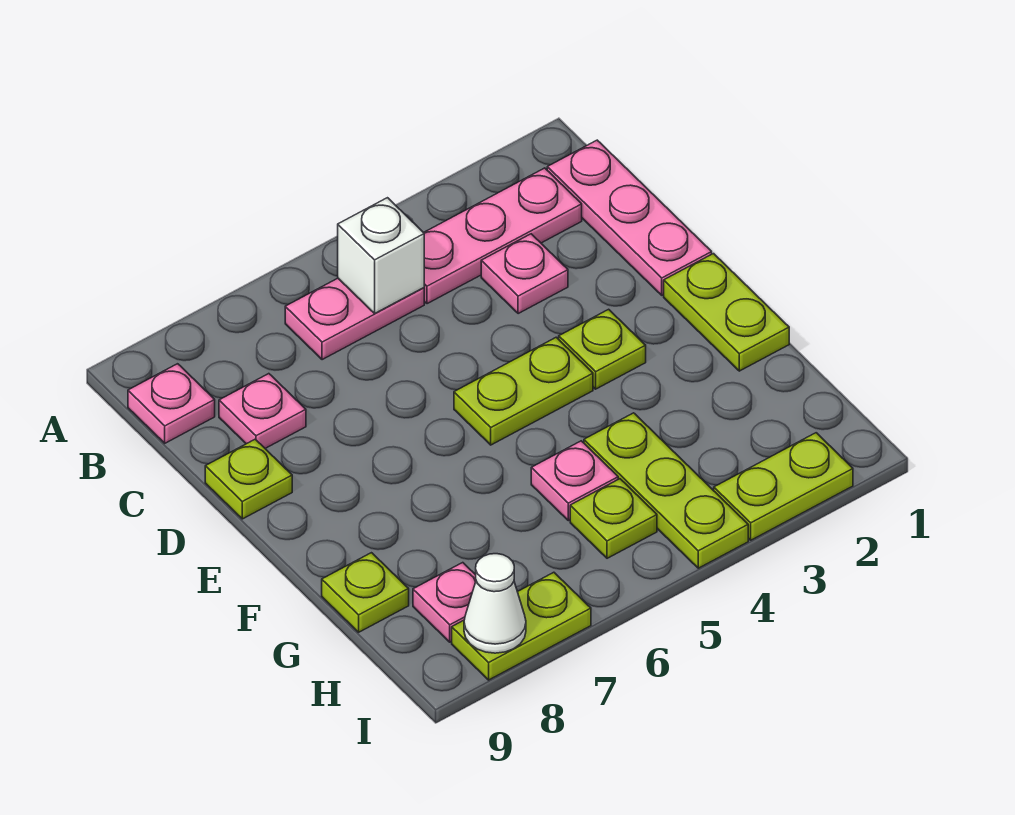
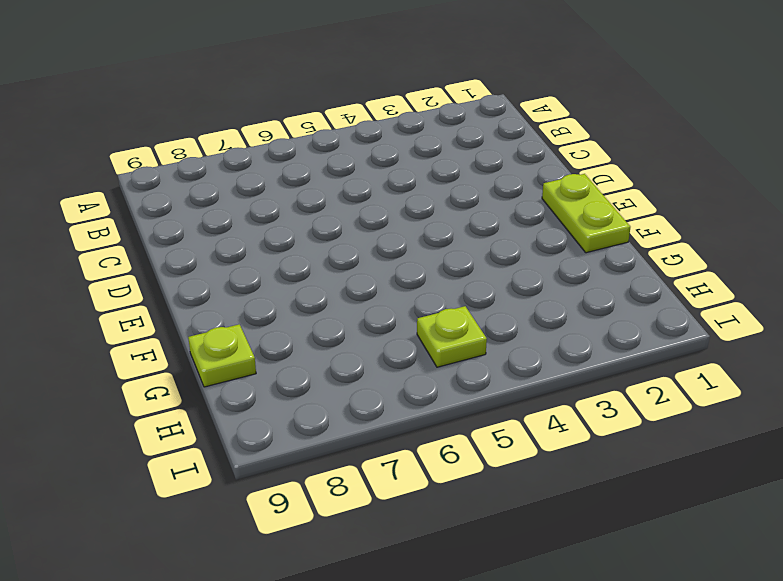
none -> pink plate B1:D1 level 1
none -> pink plate B2:B4 level 1
none -> pink plate B5:B6 level 1

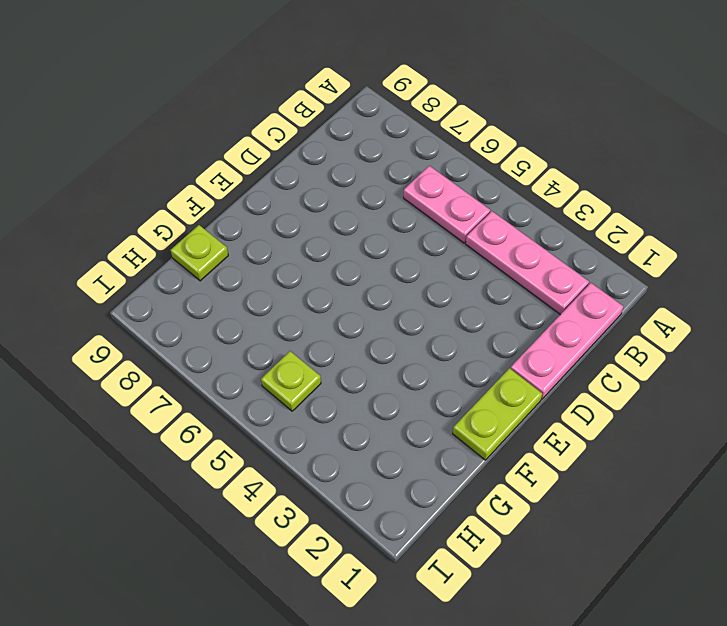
none -> pink plate B9 level 1
none -> pink plate C3 level 1
none -> pink plate C8 level 1

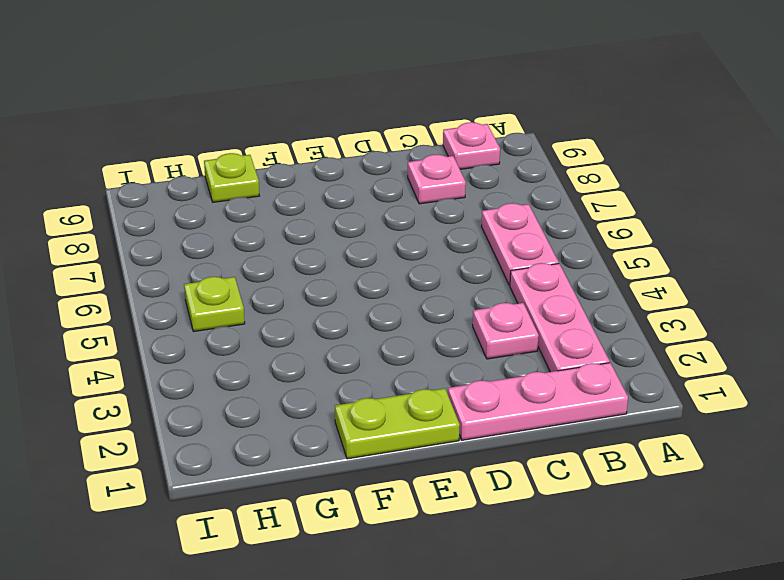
none -> lime plate D9 level 1
none -> lime plate E3 level 1
none -> lime plate E4:E5 level 1

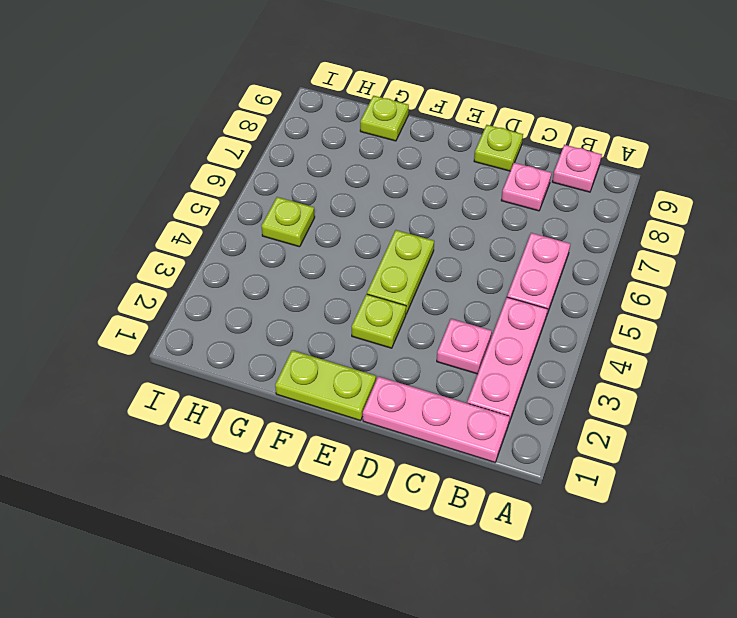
none -> lime plate G4:I4 level 1
none -> pink plate G5 level 1
none -> pink plate H8 level 1

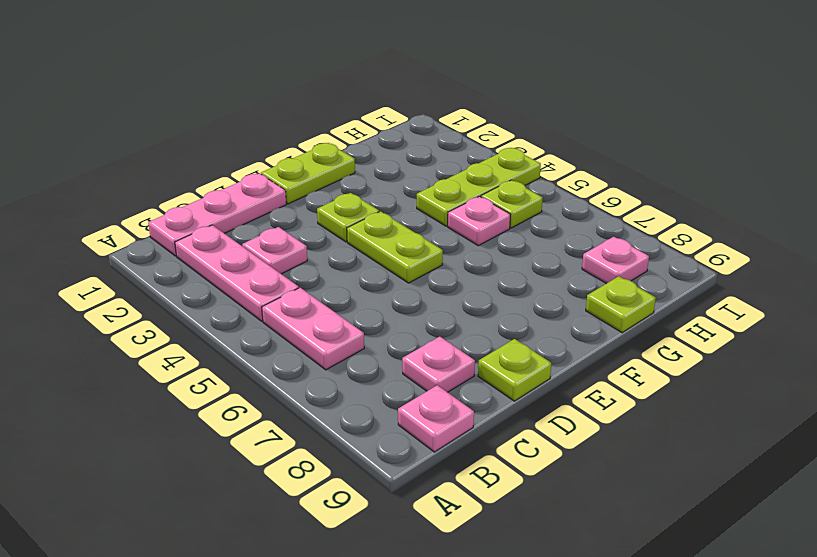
none -> lime plate I2:I3 level 1
none -> lime plate I7:I8 level 1
none -> white brick B5 level 2

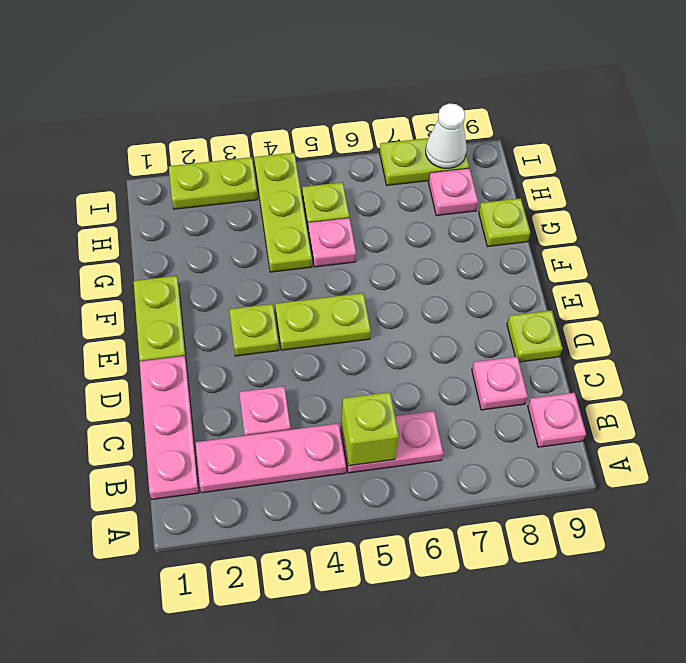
lime brick B5 level 2 -> white brick B5 level 2

